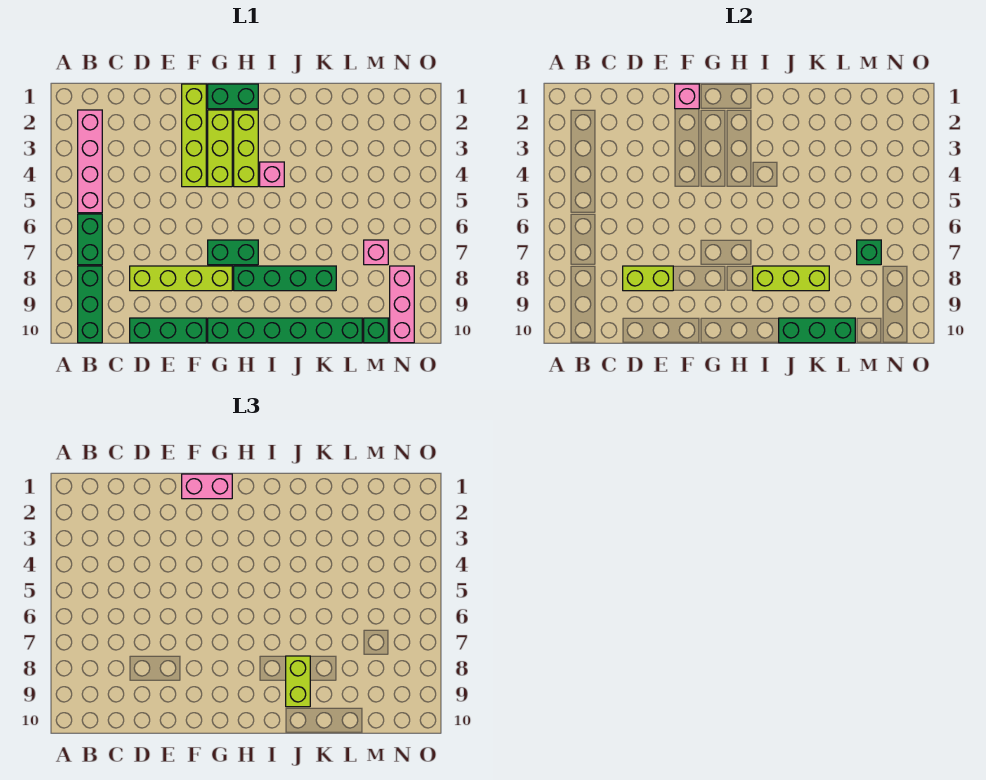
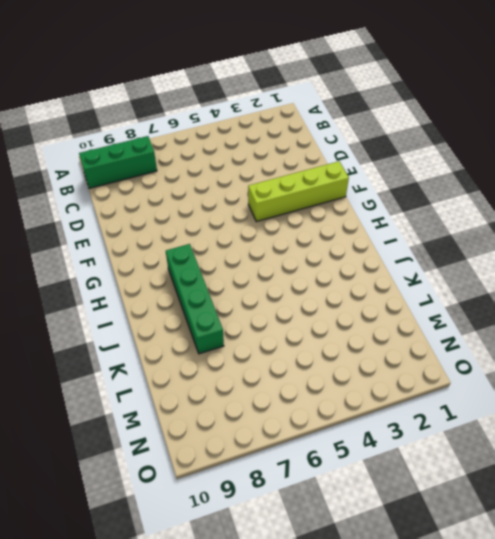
none -> pink brick B2:B5 level 1
none -> green brick B6:B7 level 1
none -> lime brick D8:G8 level 1

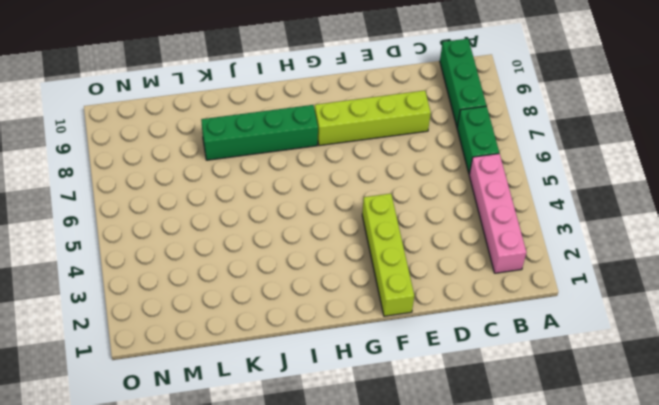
none -> green brick D10:F10 level 1
none -> green brick G1:H1 level 1
none -> lime brick G2:G4 level 1

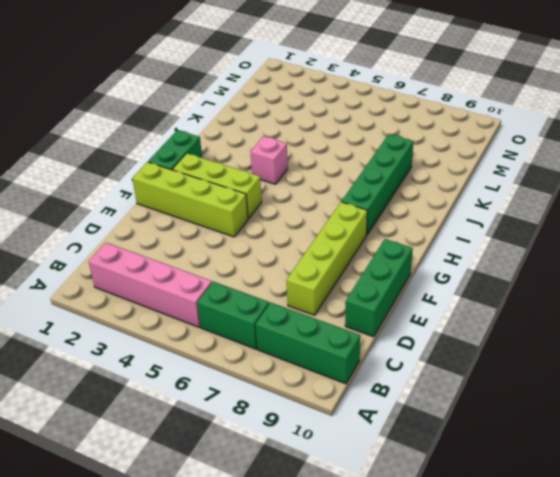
none -> green brick G7:H7 level 1
none -> green brick G10:L10 level 1
none -> lime brick H2:H4 level 1

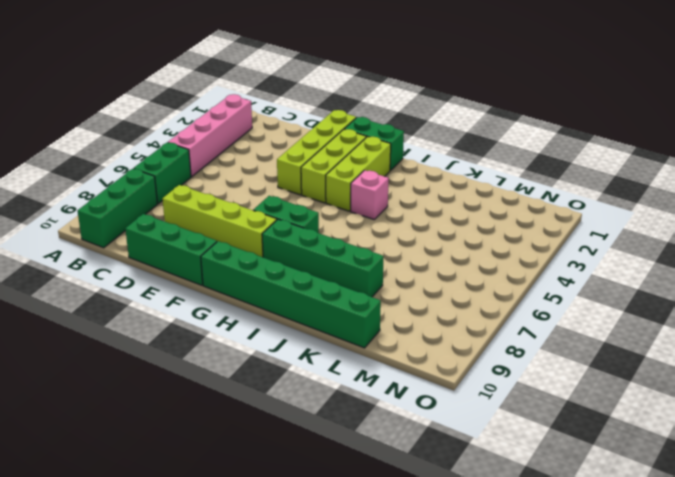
none -> pink brick M7 level 1
none -> green brick M10 level 1
none -> pink brick N8:N10 level 1

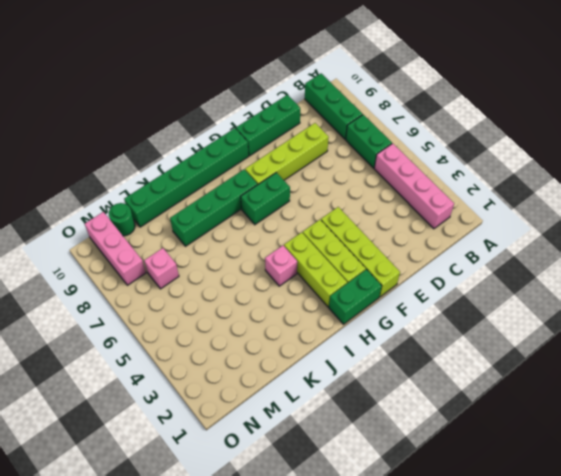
green round brick M10 level 1 -> green brick M10 level 1
none -> lime brick D8:E8 level 2
none -> pink brick F1 level 2
none -> lime brick I8:K8 level 2

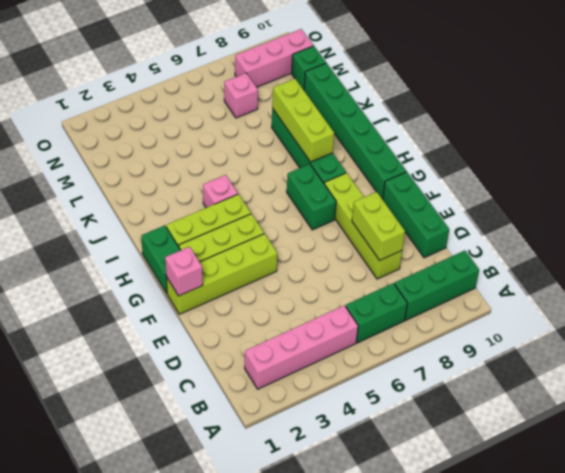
none -> green brick J10:L10 level 2
none -> green brick M7 level 2
none -> pink brick F1:G1 level 3

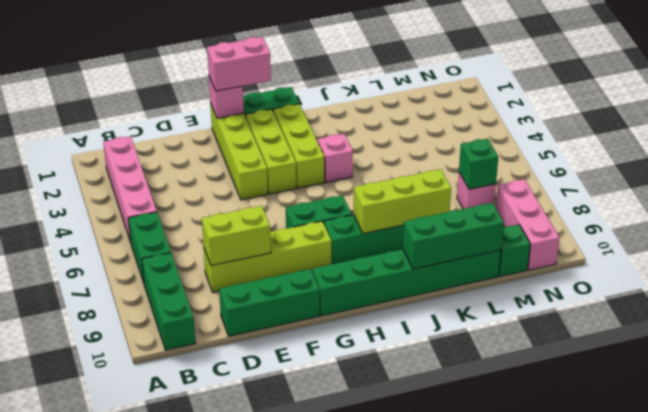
none -> lime brick J8:J9 level 3

